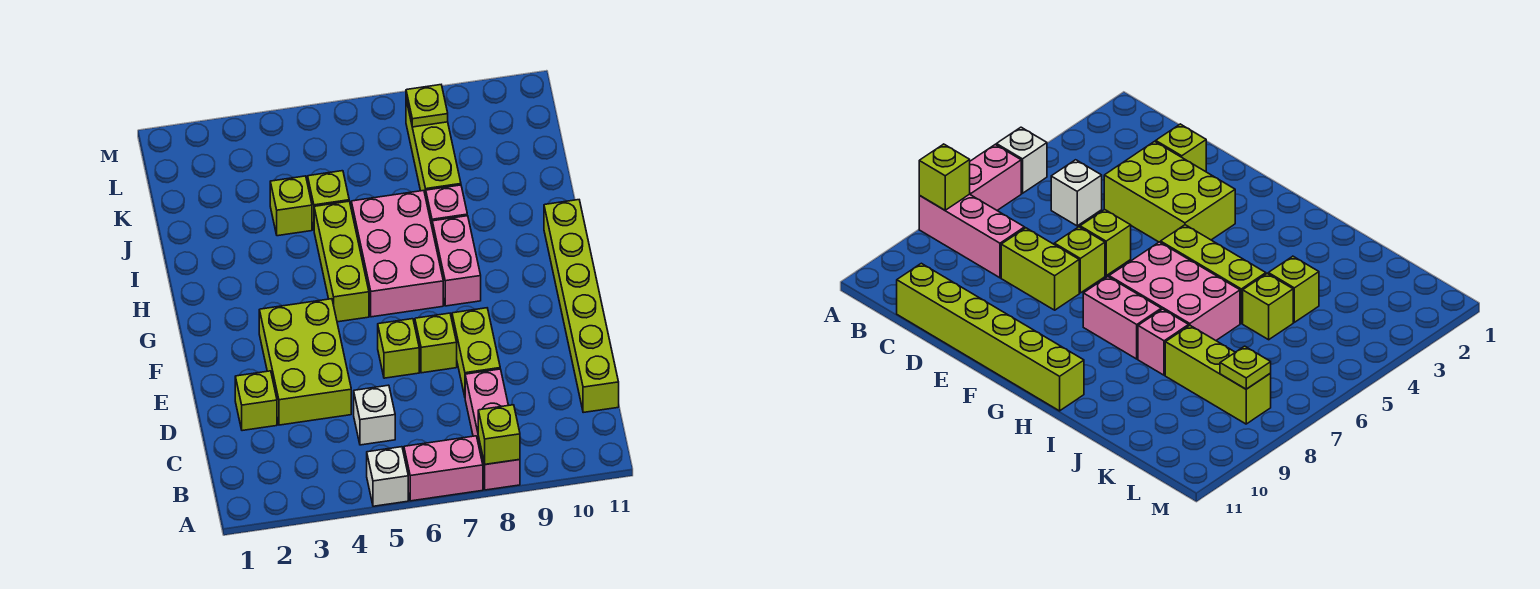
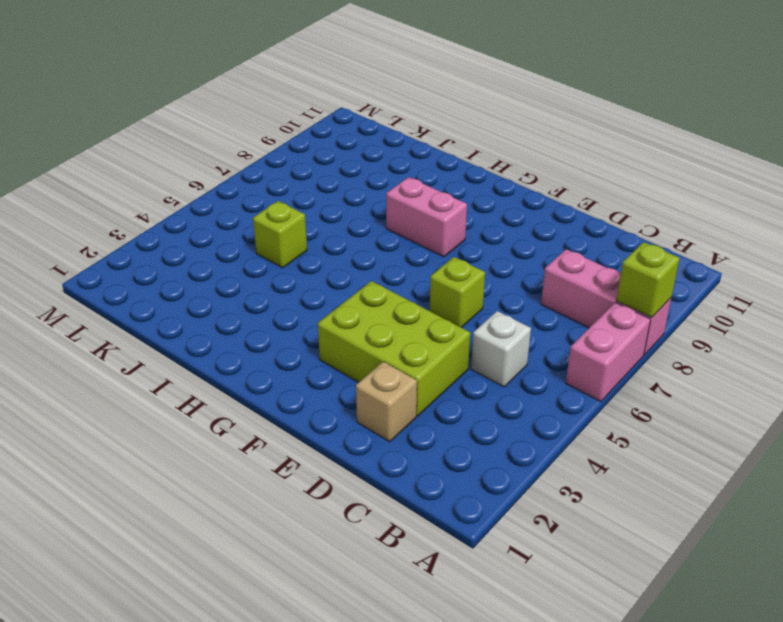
tan brick D2 level 1 -> lime brick D2 level 1
none -> white brick A5 level 1
none -> lime brick C11:H11 level 1
none -> lime brick D8:E8 level 1

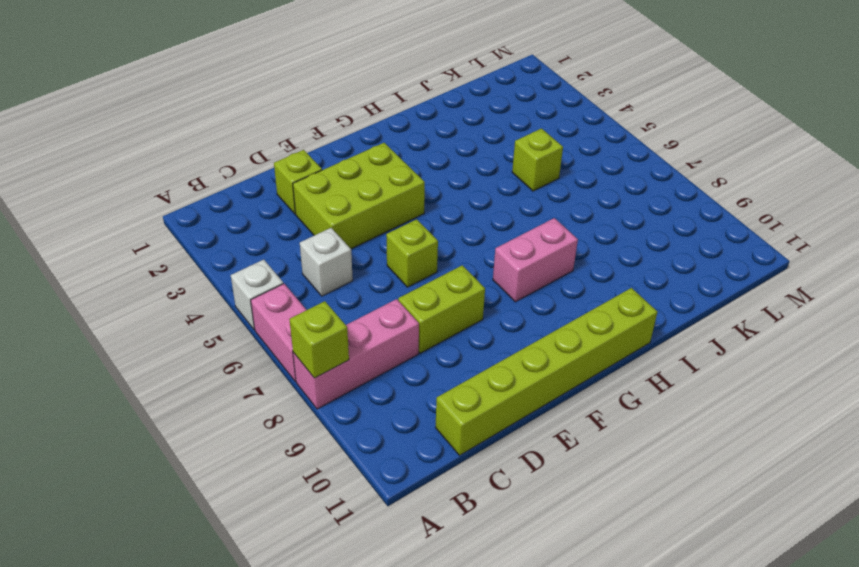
none -> lime brick E7 level 1
none -> lime brick G5:I5 level 1
none -> pink brick G6:I7 level 1

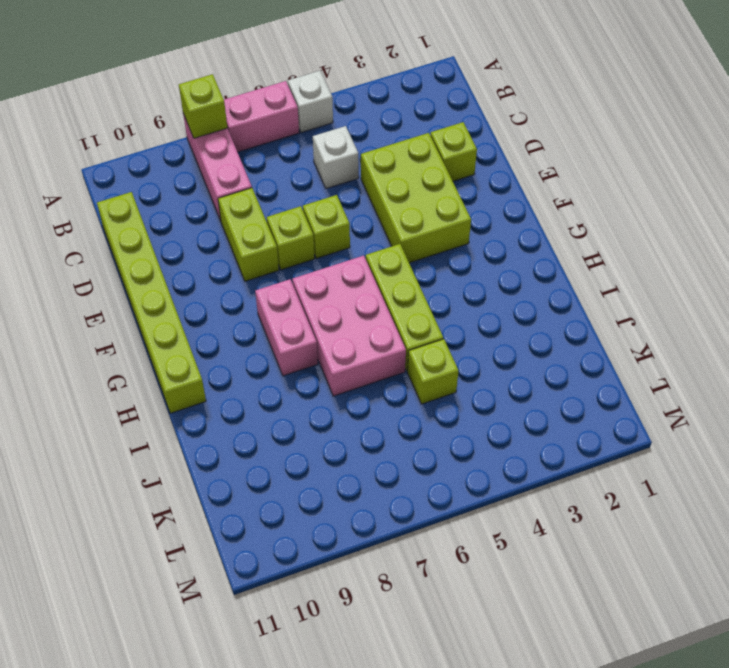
none -> pink brick I8 level 1
none -> lime brick J4 level 1
none -> lime brick J8:L8 level 1

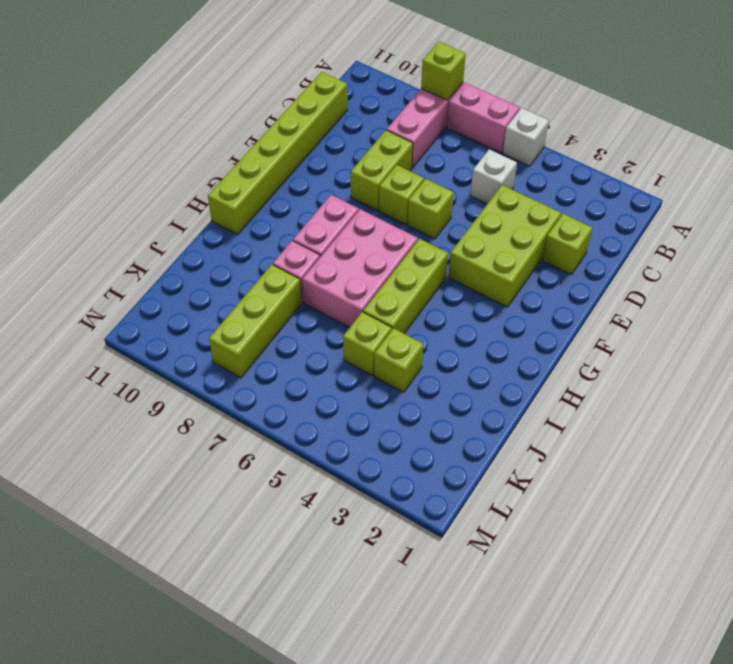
none -> lime plate L8 level 2

